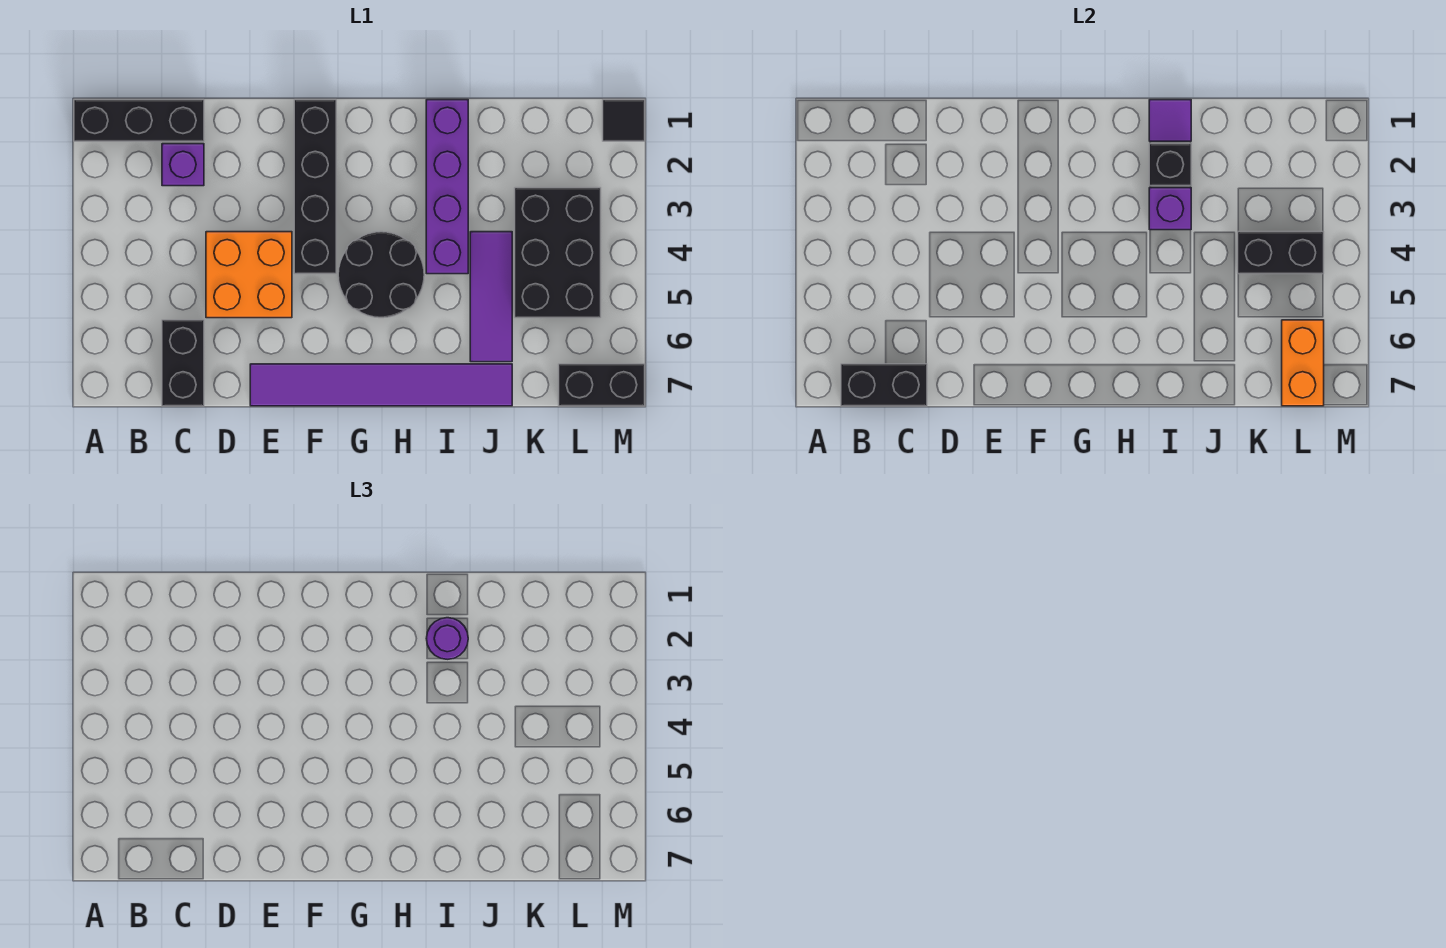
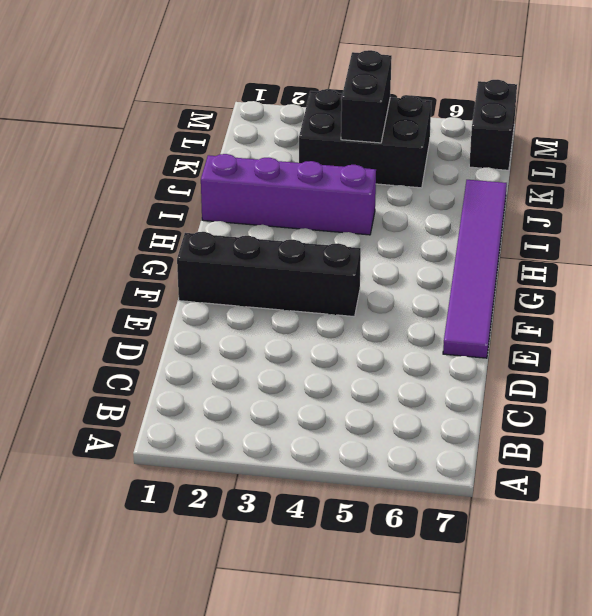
none -> black brick A1:C1 level 1
none -> purple brick C2 level 1
none -> black brick C6:C7 level 1

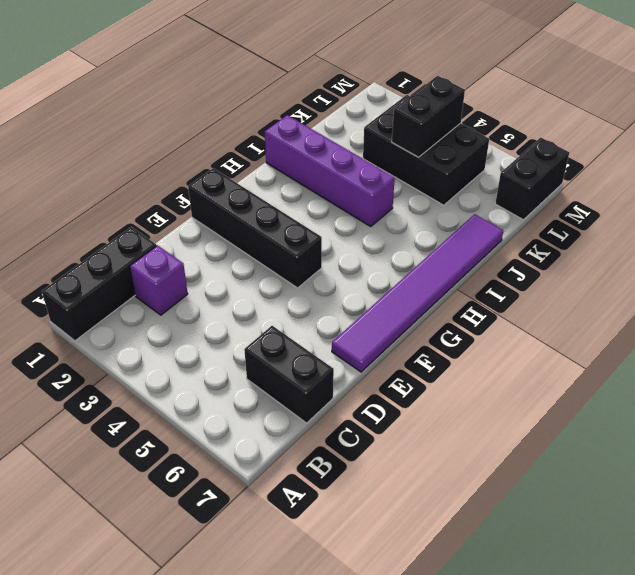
none -> orange brick D4:E5 level 1
none -> black round brick G4:H5 level 1
none -> purple tile J4:J6 level 1

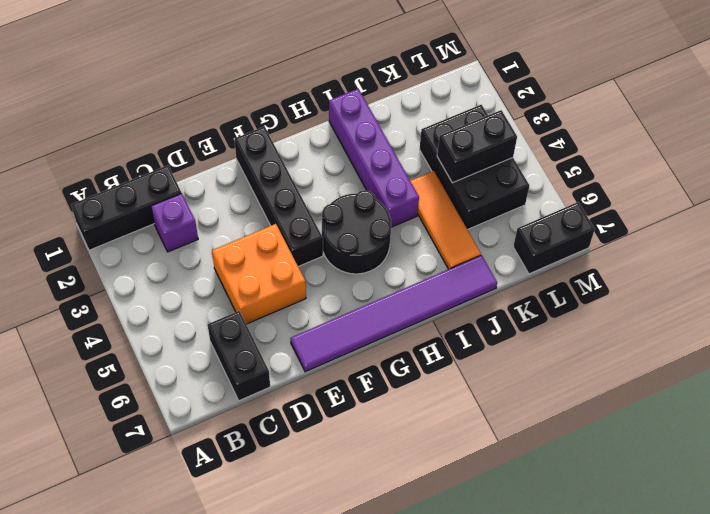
orange tile J4:J6 level 1 -> purple tile J4:J6 level 1
none -> black tile M1 level 1
none -> black brick B7:C7 level 2
none -> purple tile I1 level 2

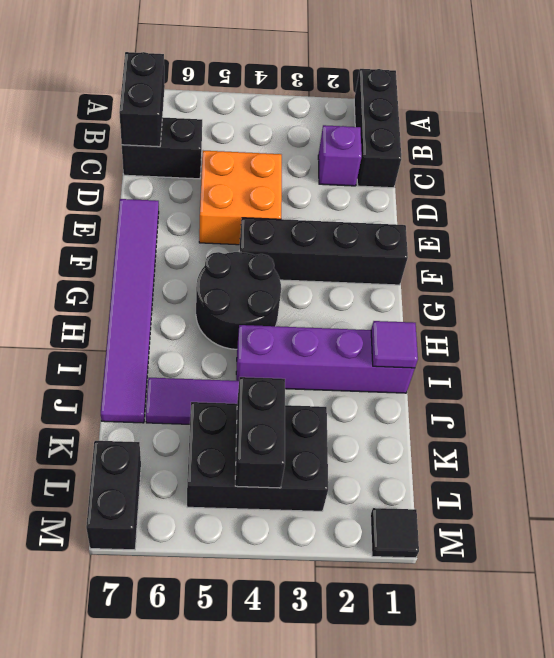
none -> black brick I2 level 2
none -> purple brick I3 level 2
none -> orange brick L6:L7 level 2

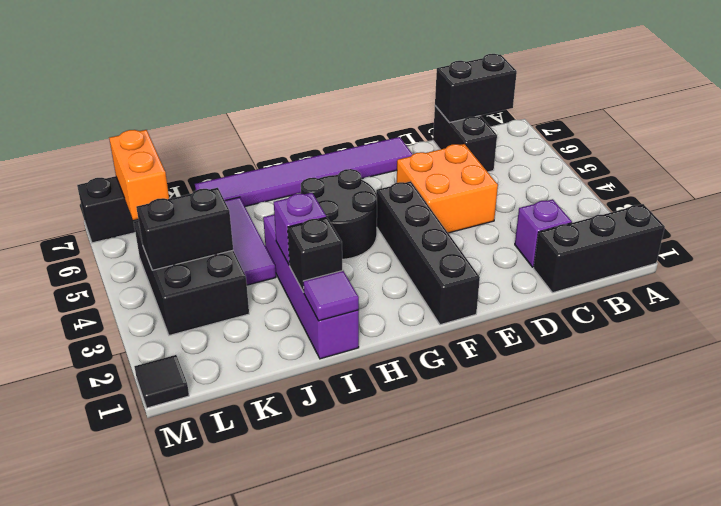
none -> purple round brick I2 level 3

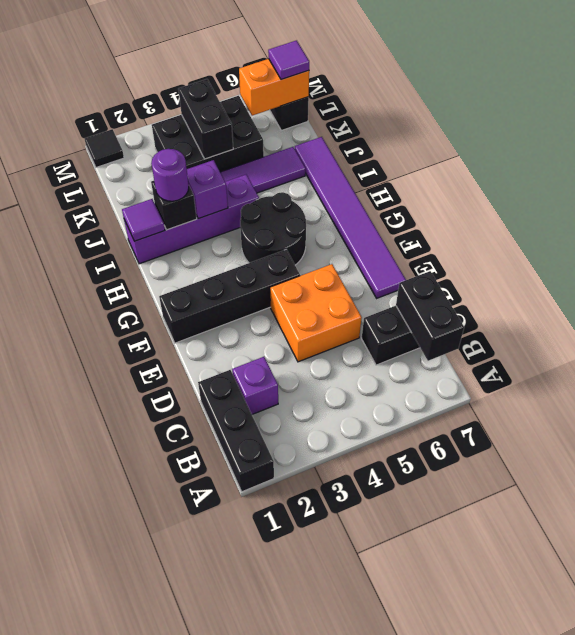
purple tile L7 level 3 -> none

